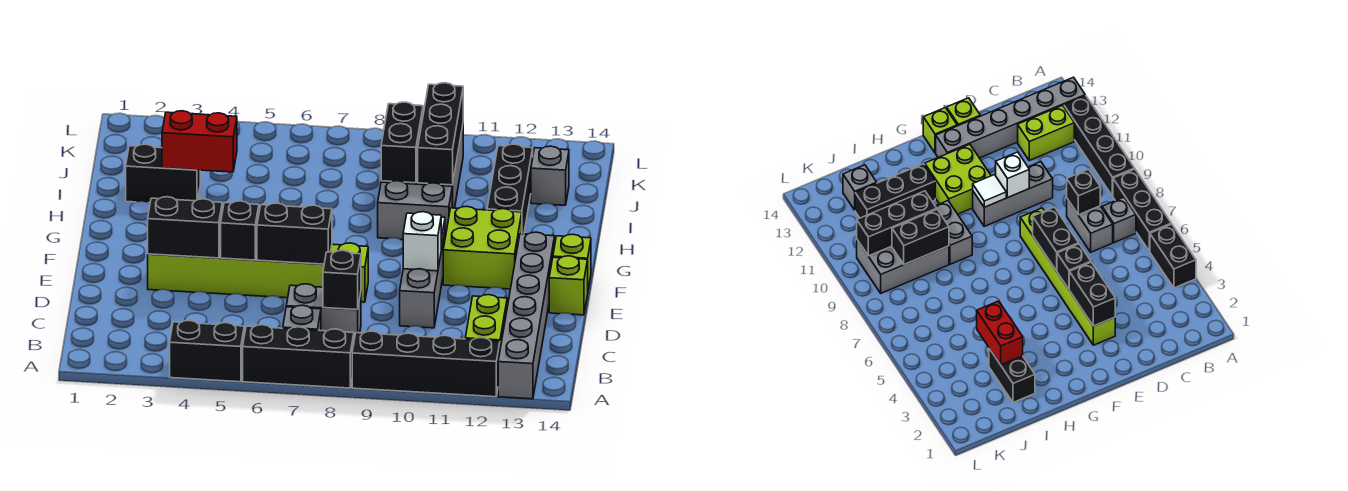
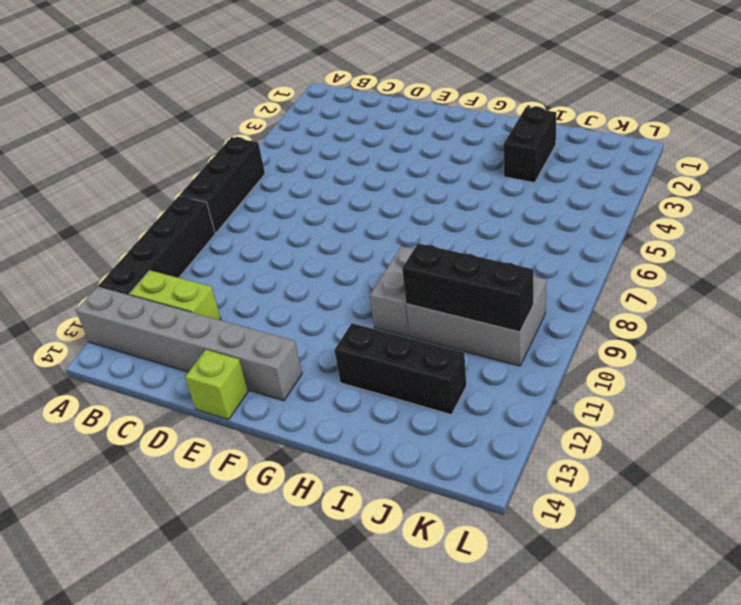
none -> black brick A4:A5 level 1
none -> grey brick B7 level 1
none -> grey brick C7:C8 level 1

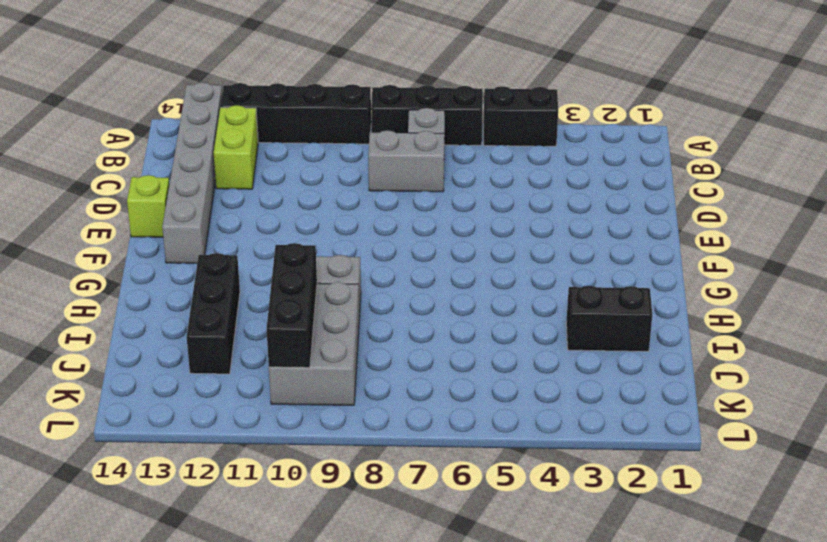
none -> grey brick D10:F10 level 1
none -> lime brick E3:E8 level 1
none -> lime brick F11:G12 level 1

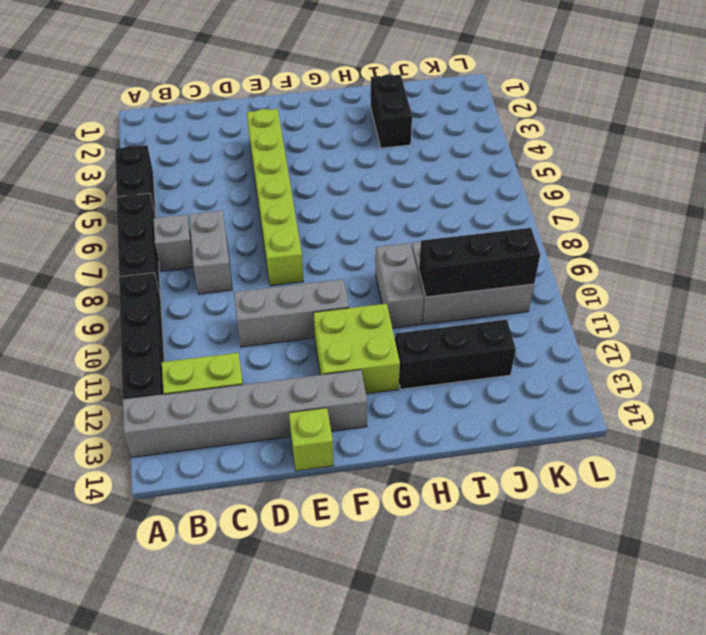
none -> lime brick F14 level 1
none -> grey brick J13 level 1
none -> black brick C8 level 2

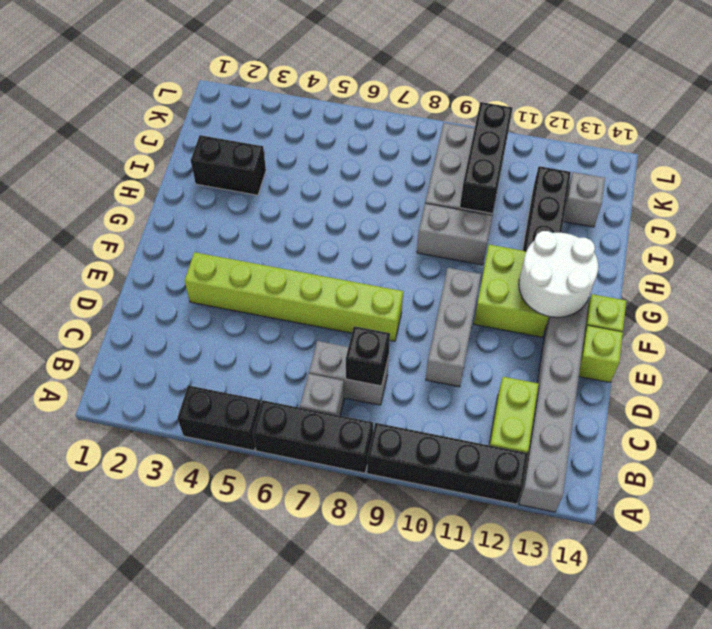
white round brick F12:G13 level 2 -> none
none -> black brick E3:E4 level 2
none -> black brick E5 level 2
none -> black brick E6:E7 level 2

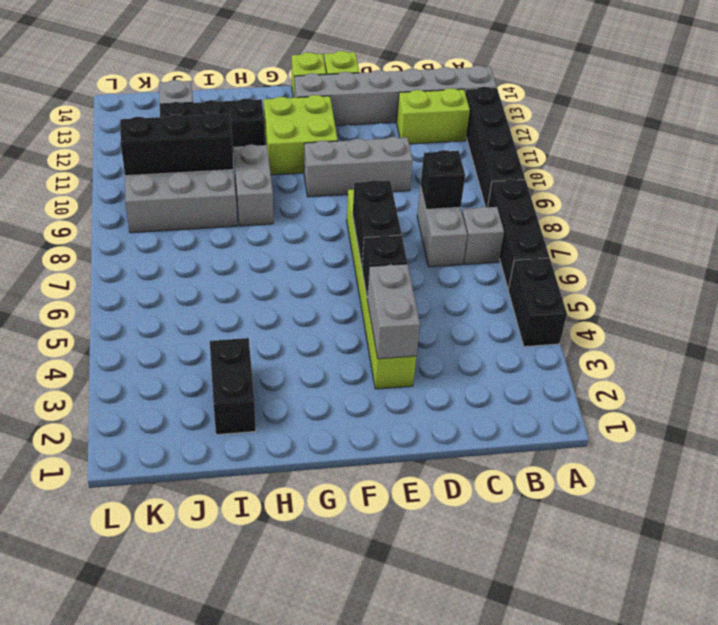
grey brick E3:E4 level 2 -> black brick E3:E4 level 2
none -> white brick E10 level 2
none -> white tile F10 level 2
none -> red brick I3:I4 level 2

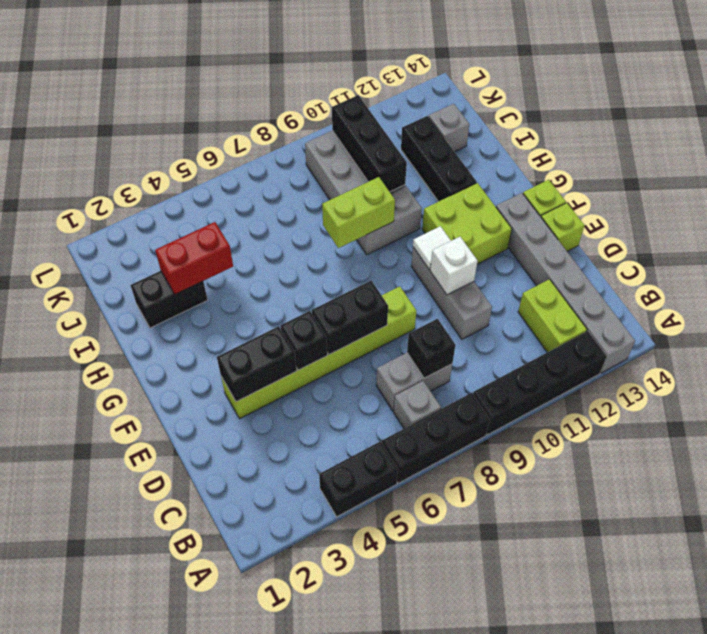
lime brick H8:H9 level 2 -> none
none -> black brick I9:J9 level 2

